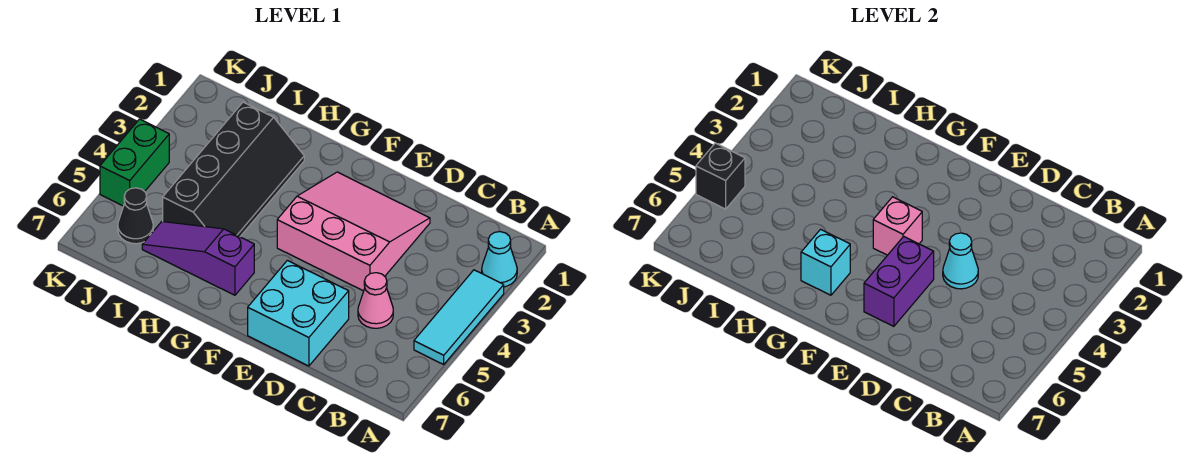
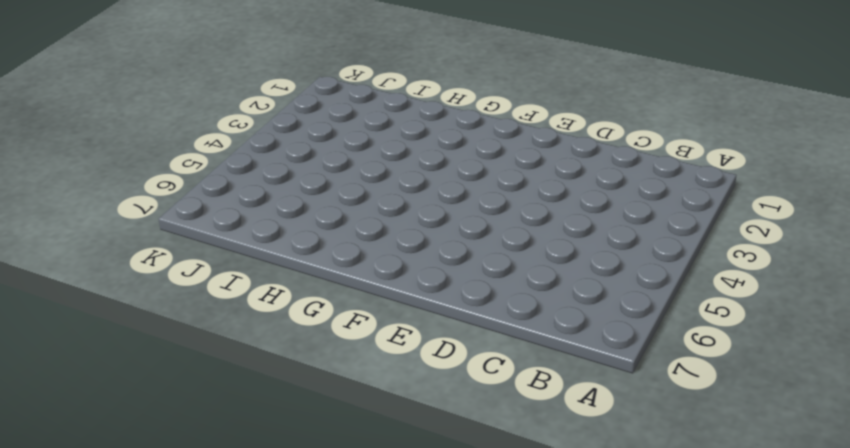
none -> cyan cone A2 level 1
none -> cyan tile A3:A5 level 1
none -> pink cone C5 level 1

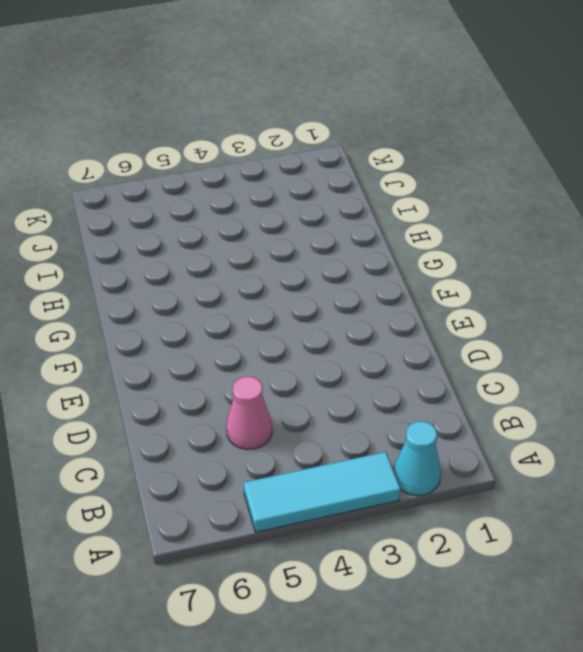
none -> pink slope D2:F4 level 1 top 4
none -> cyan brick D6:E7 level 1
none -> purple slope G6:I6 level 1 top G

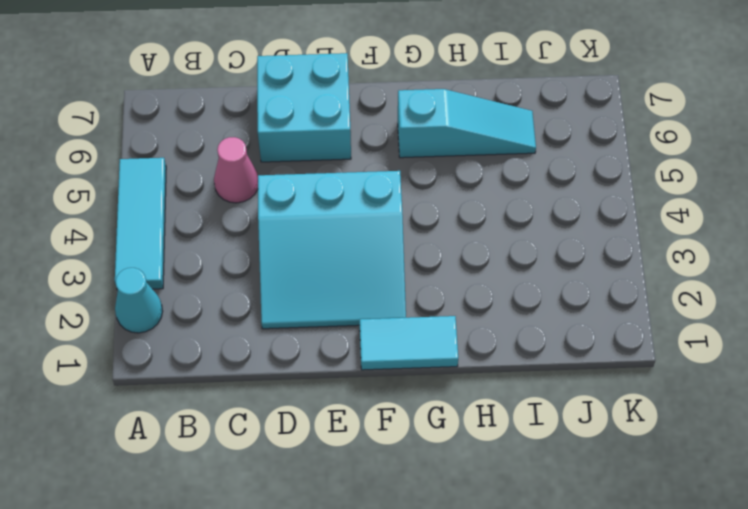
cyan slope D2:F4 level 1 top 4 -> pink slope D2:F4 level 1 top 4
cyan tile F1:G1 level 1 -> none
cyan slope G6:I6 level 1 top G -> purple slope G6:I6 level 1 top G
none -> black slope H2:I5 level 1 top I
none -> black cone J6 level 1
none -> green brick K4:K5 level 1

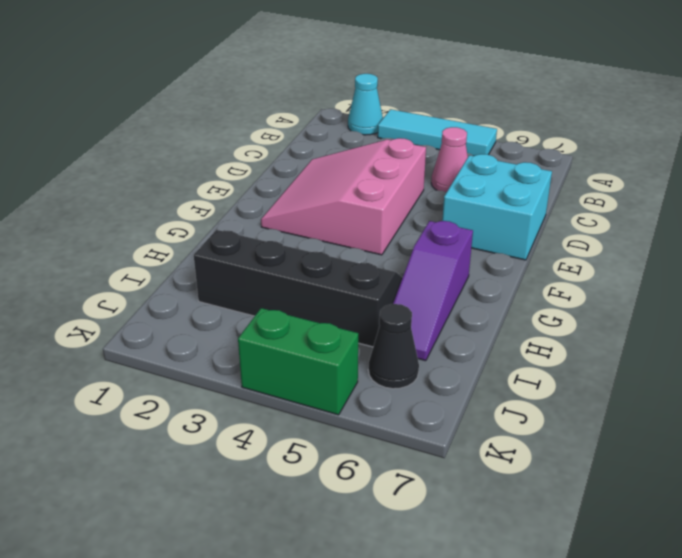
none -> cyan cone D4 level 2
none -> purple brick E5:E6 level 2
none -> pink brick F4 level 2

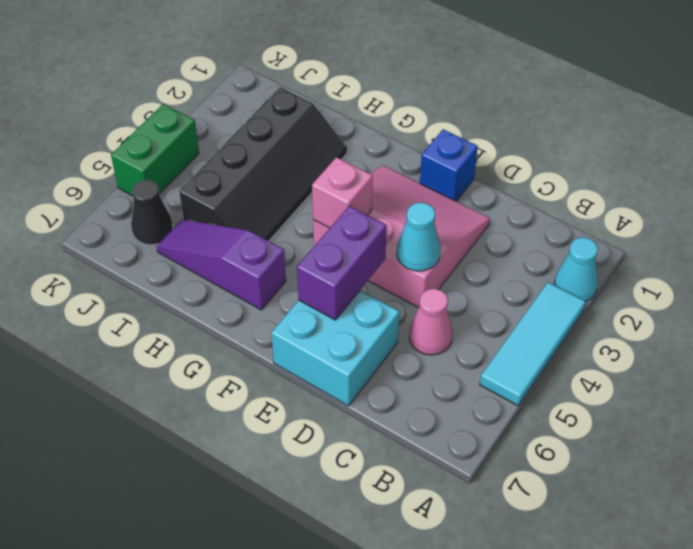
blue brick E1 level 1 -> none
none -> cyan brick G6 level 2
none -> black brick K5 level 2

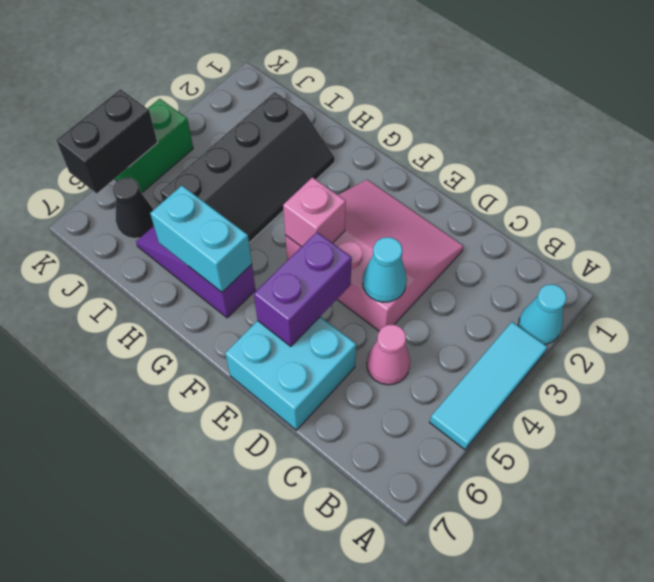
cyan brick G6:H6 level 2 -> cyan brick G6 level 2
black brick K5:K6 level 2 -> black brick K5 level 2

